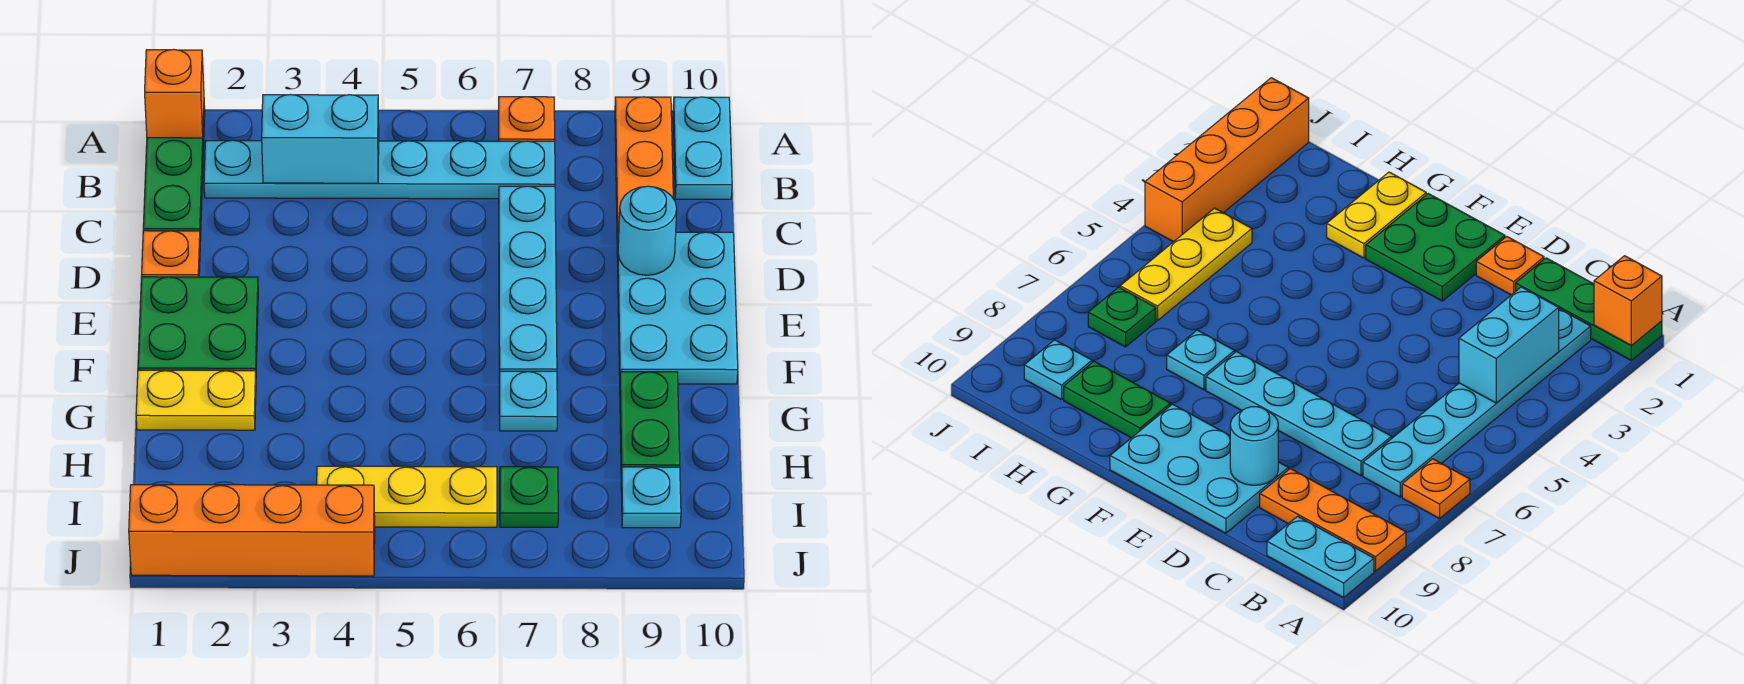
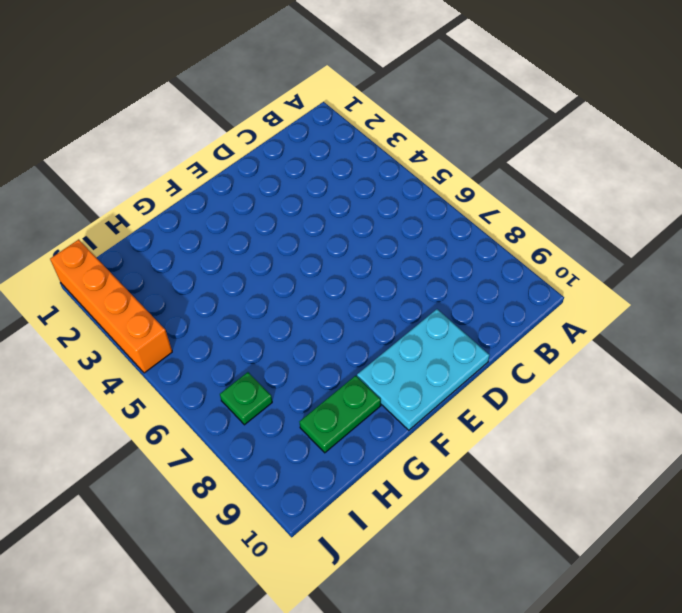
none -> green plate A1:C1 level 1
none -> orange plate A7 level 1
none -> orange plate A9:C9 level 1

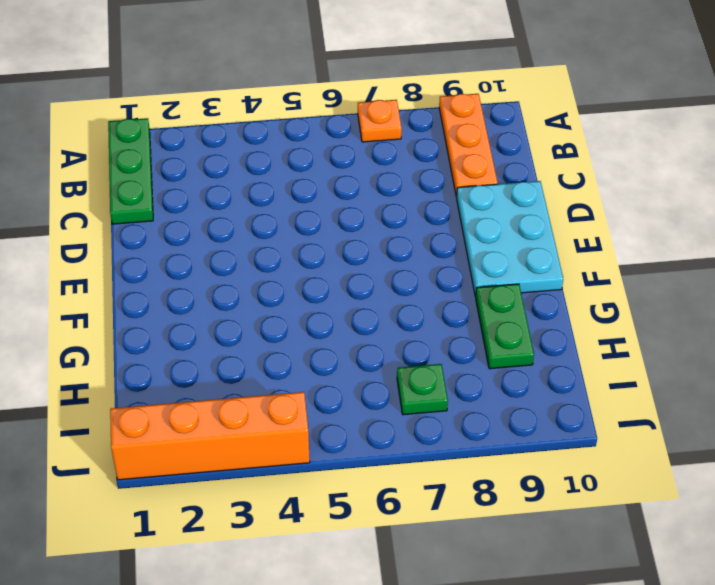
none -> cyan plate A10:B10 level 1
none -> cyan plate B2:B7 level 1
none -> cyan plate C7:F7 level 1

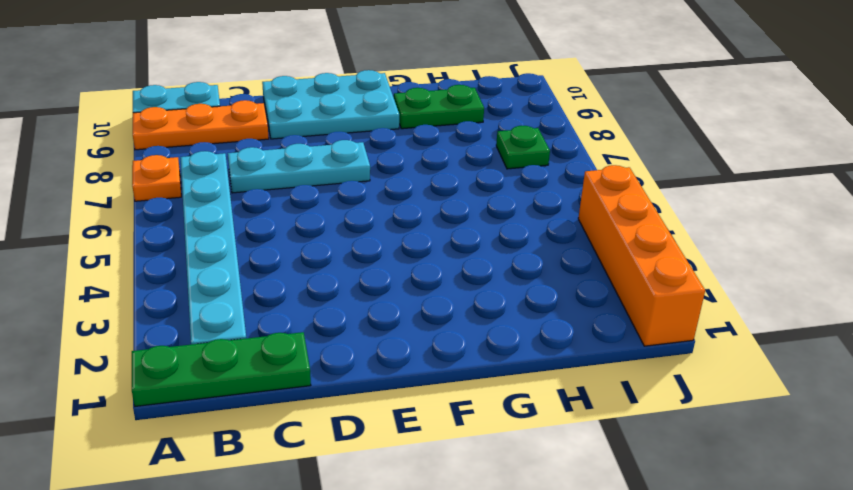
cyan plate C7:E7 level 1 -> cyan plate C7:F7 level 1
none -> orange plate D1 level 1
none -> green plate E1:F2 level 1
none -> yellow plate G1:G2 level 1

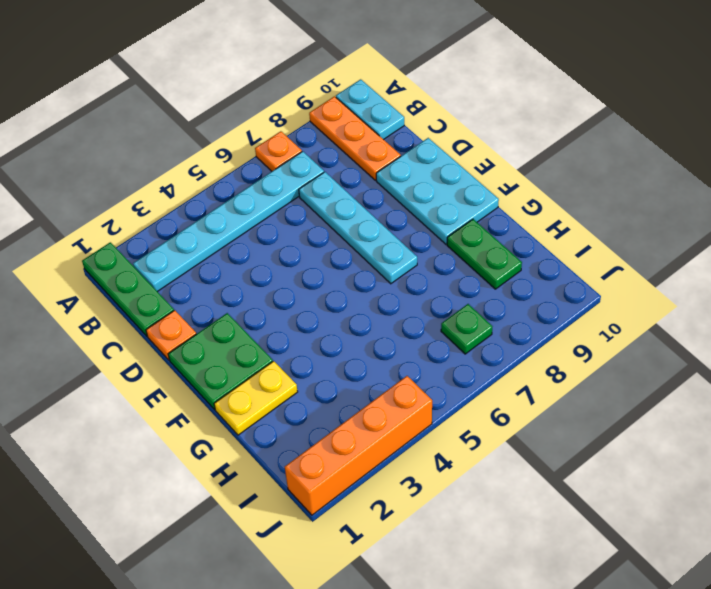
none -> cyan plate G7 level 1
none -> yellow plate I4:I6 level 1
none -> cyan plate I9 level 1

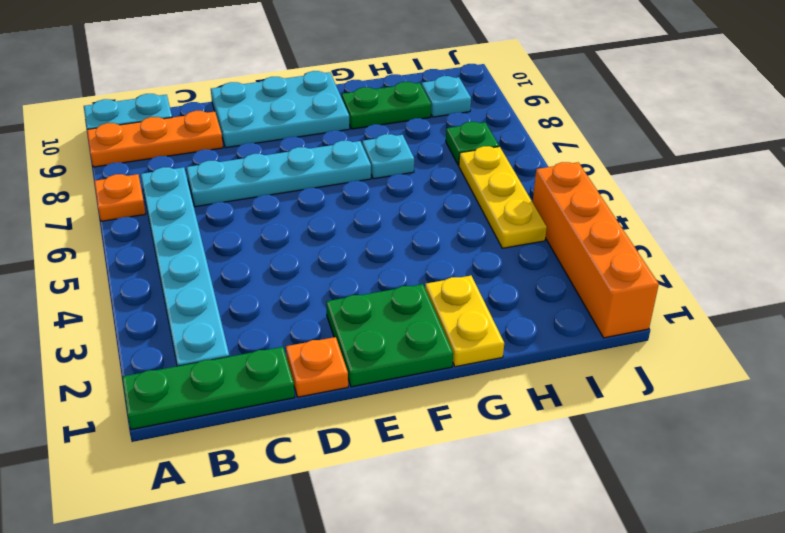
none -> orange brick A1 level 2
none -> cyan brick B3:B4 level 2
none -> cyan round brick D9 level 2

